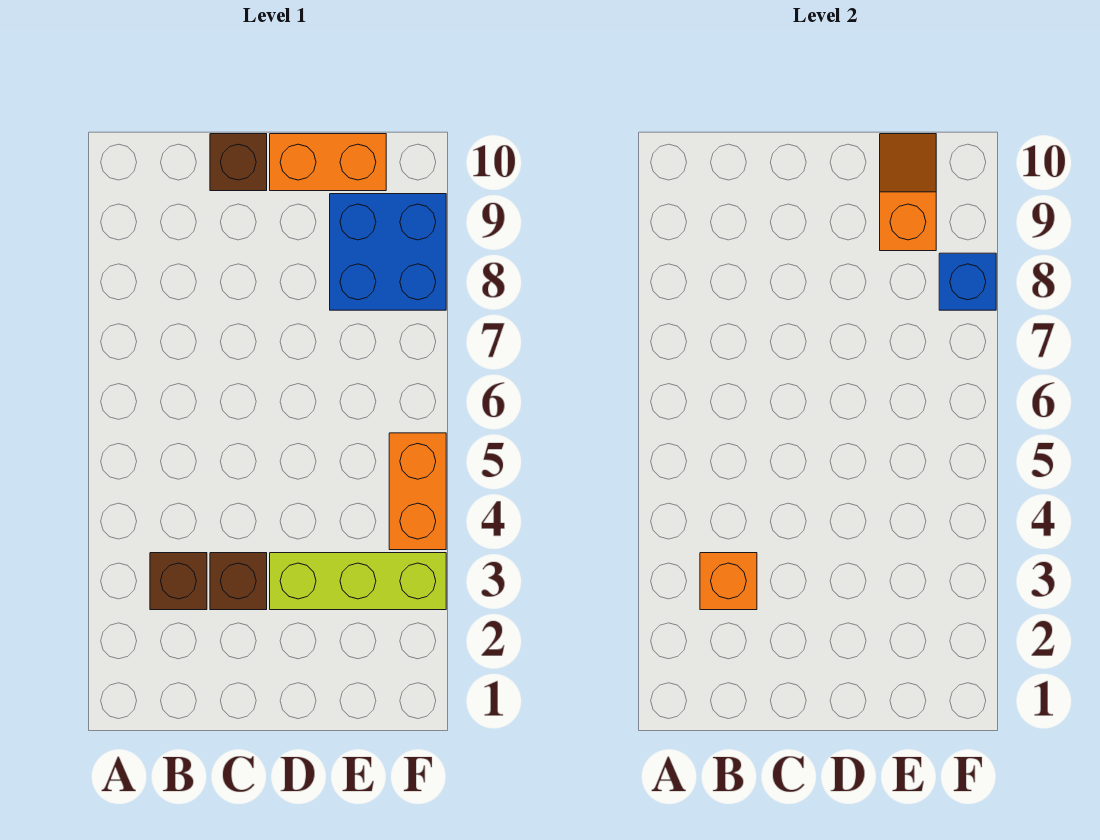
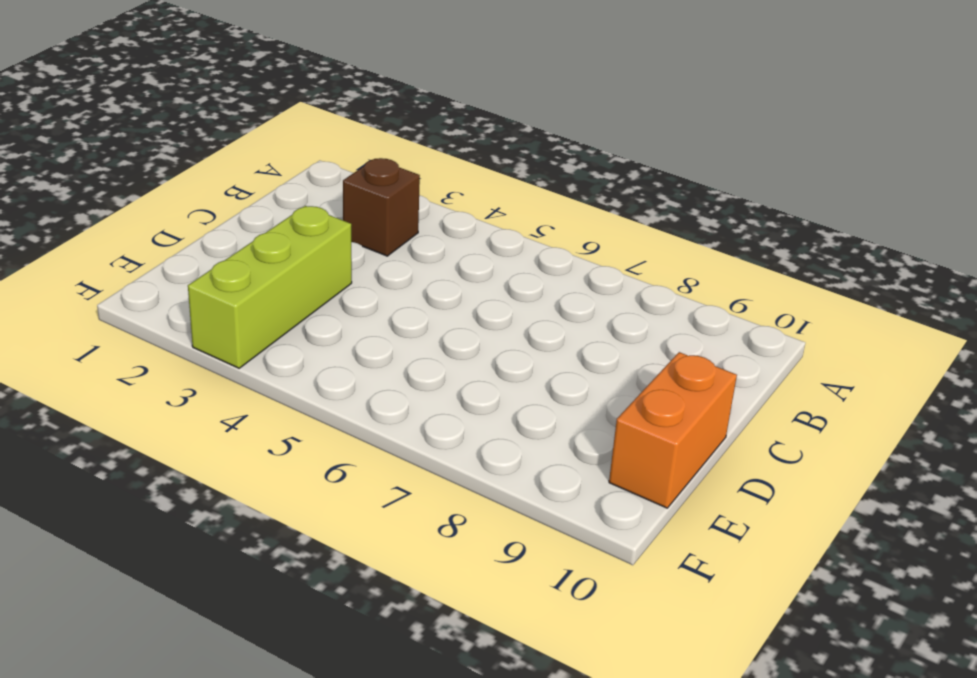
none -> brown brick C3 level 1
none -> brown brick C10 level 1

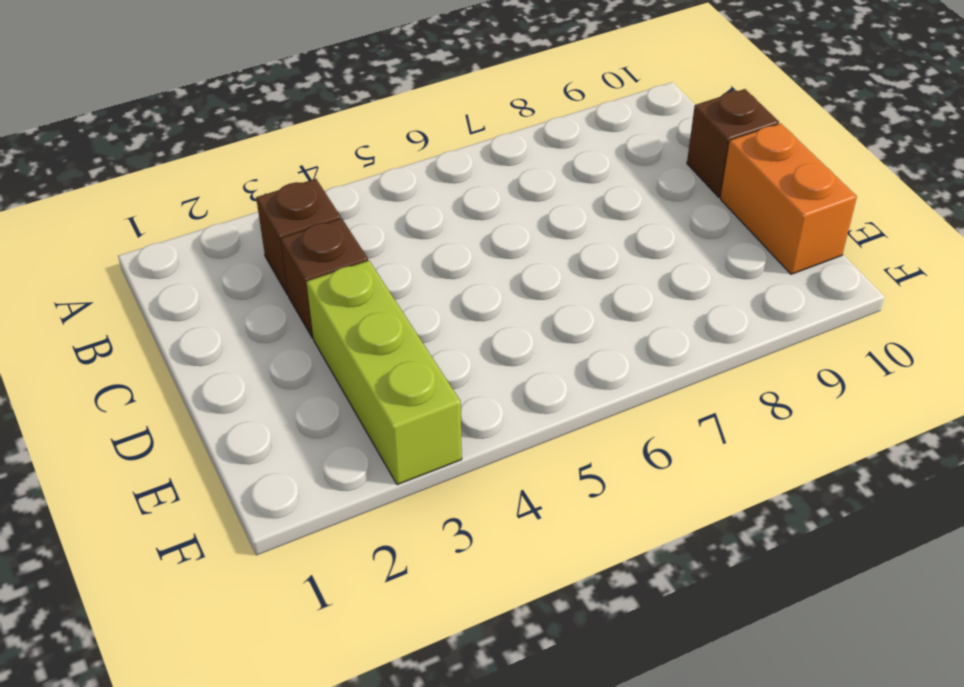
none -> blue brick E8:F9 level 1
none -> orange brick F4:F5 level 1

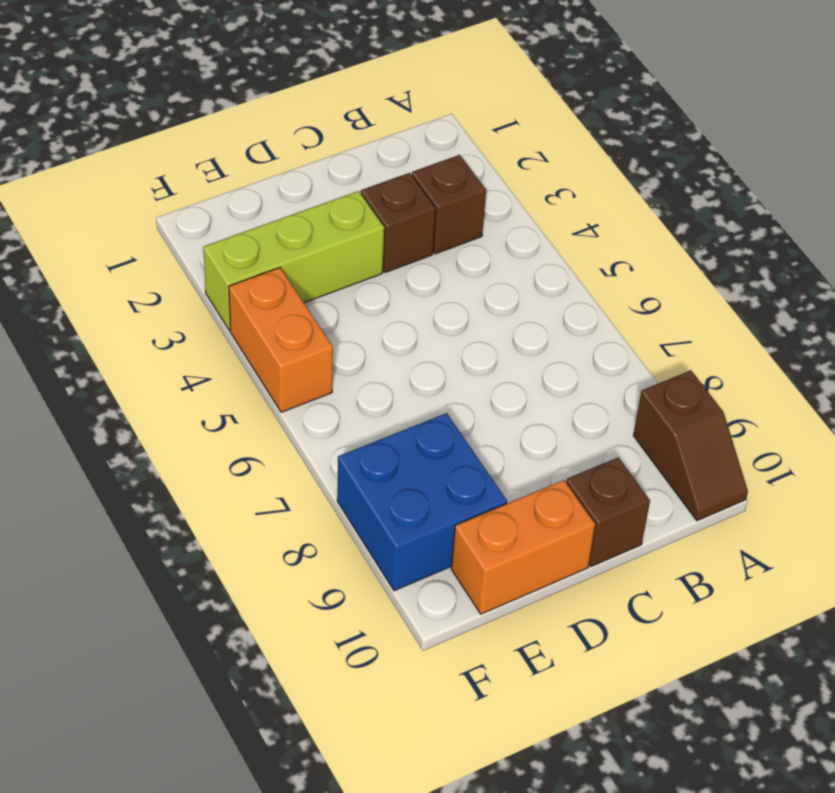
brown slope A9:A10 level 1 top 9 -> none
none -> orange brick B3 level 2
none -> orange slope E9:E10 level 2 top 9

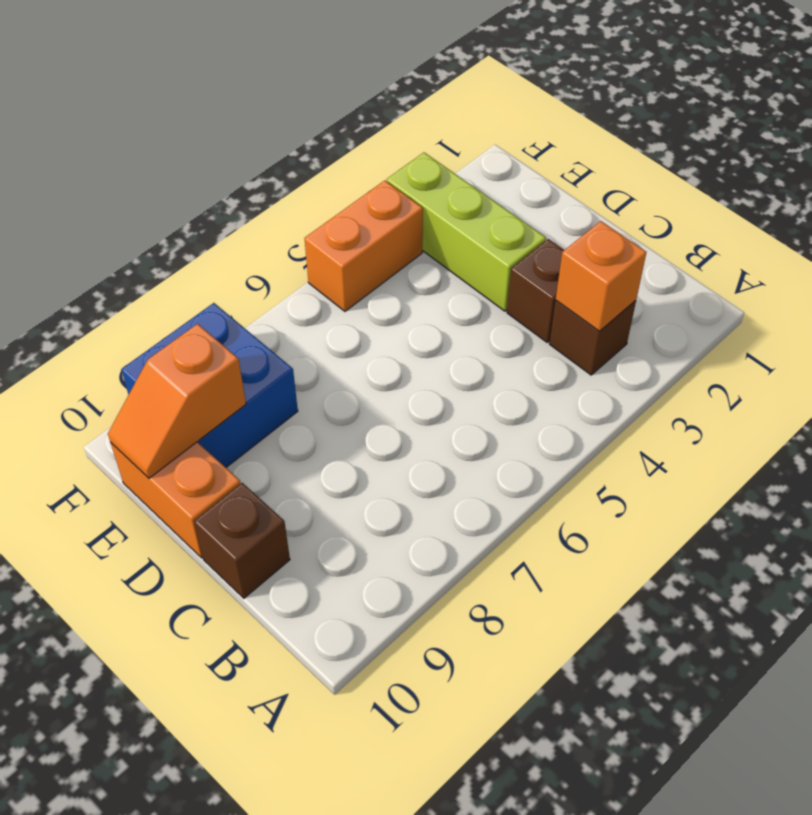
none -> blue brick F8 level 2

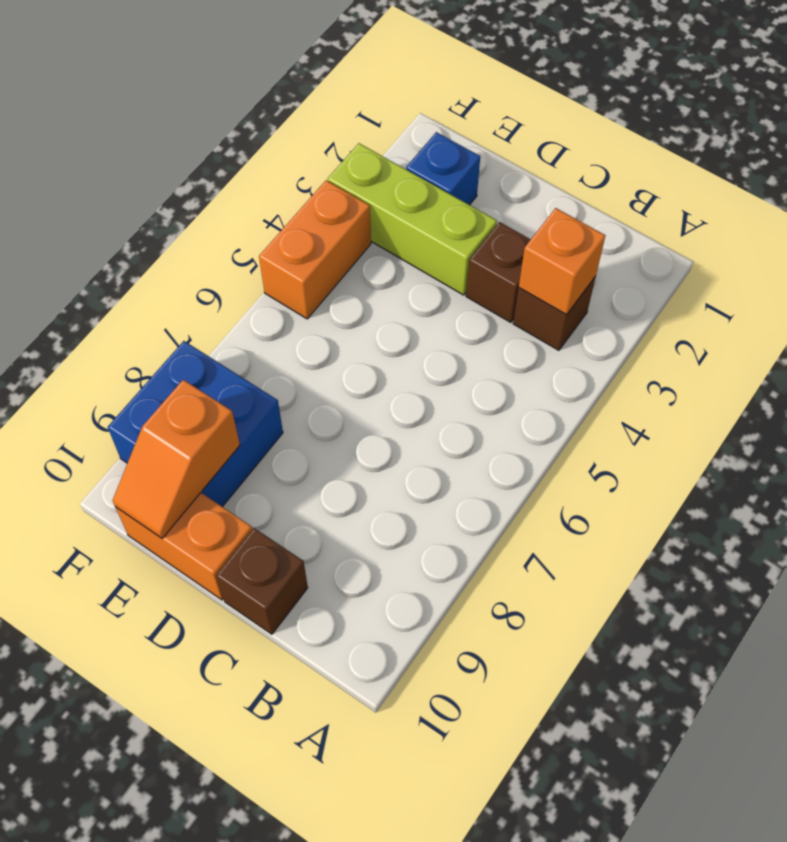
blue brick E2 level 1 -> blue brick F8 level 2

